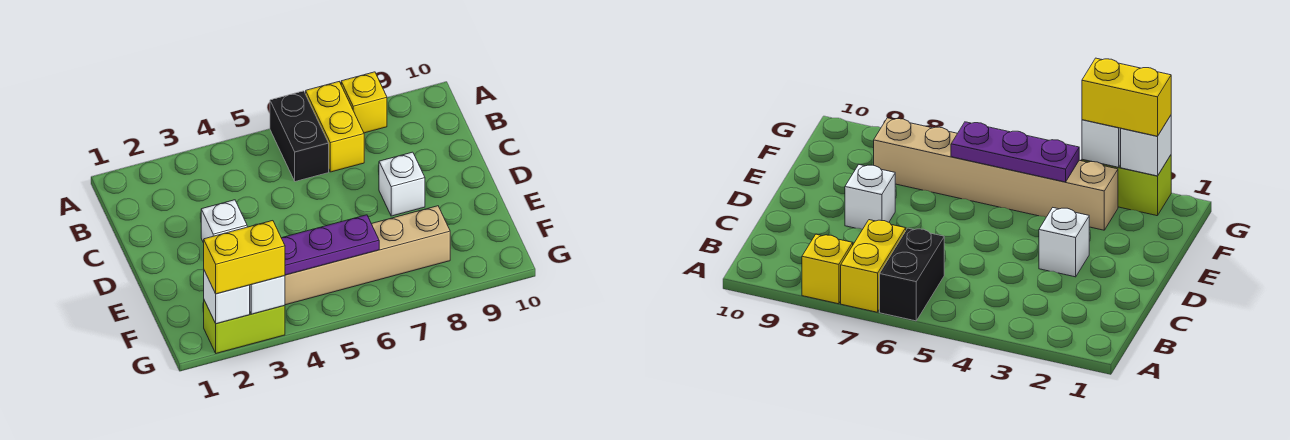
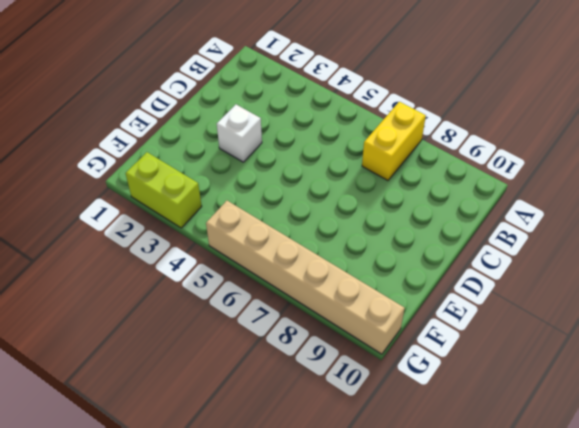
tan brick G5:G10 level 1 -> tan brick F3:F8 level 1
none -> black brick A6:B6 level 1
none -> yellow brick A8 level 1

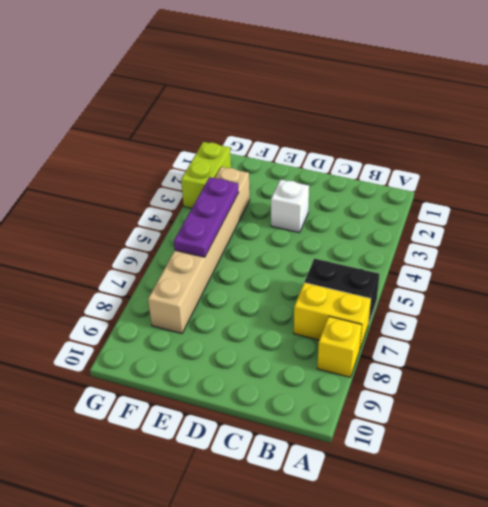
none -> white brick D8 level 1
none -> white brick G2 level 2

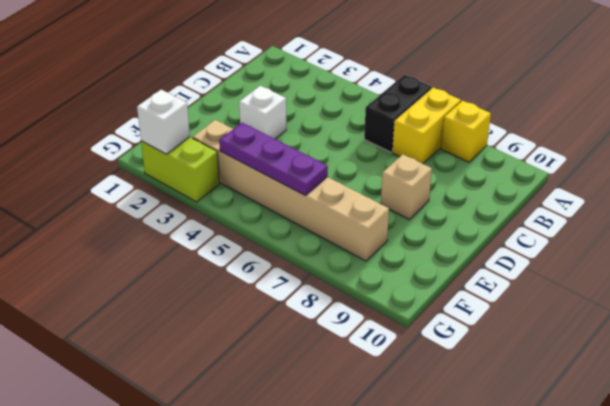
tan brick D8 level 1 -> white brick D8 level 1
none -> white brick G3 level 2
none -> yellow brick G2:G3 level 3

